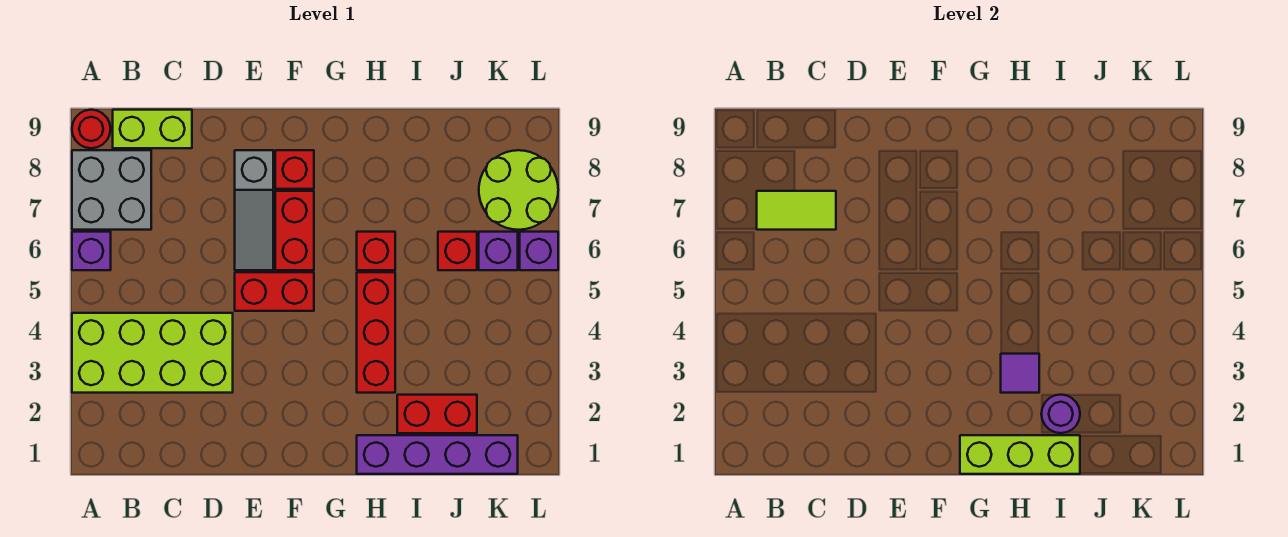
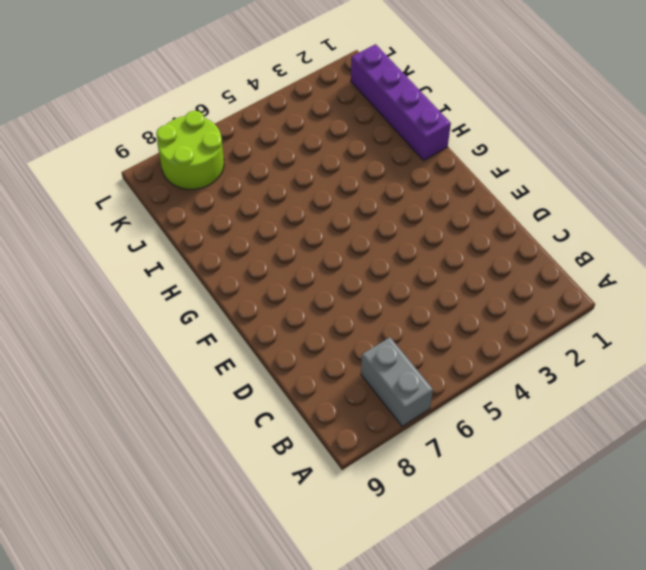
grey brick A7:B7 level 1 -> grey brick A7:B8 level 1
none -> lime brick A3:D4 level 1
none -> purple brick A6 level 1
none -> red round brick A9 level 1

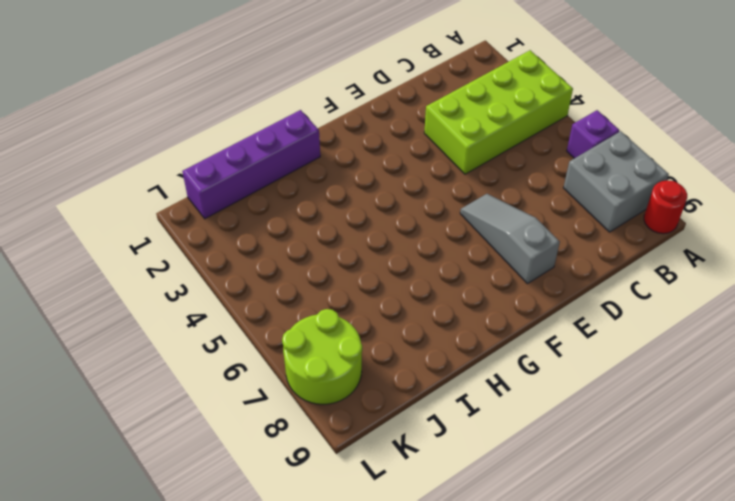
none -> lime brick B9:C9 level 1
none -> red brick E5:F5 level 1
none -> red brick F6:F7 level 1

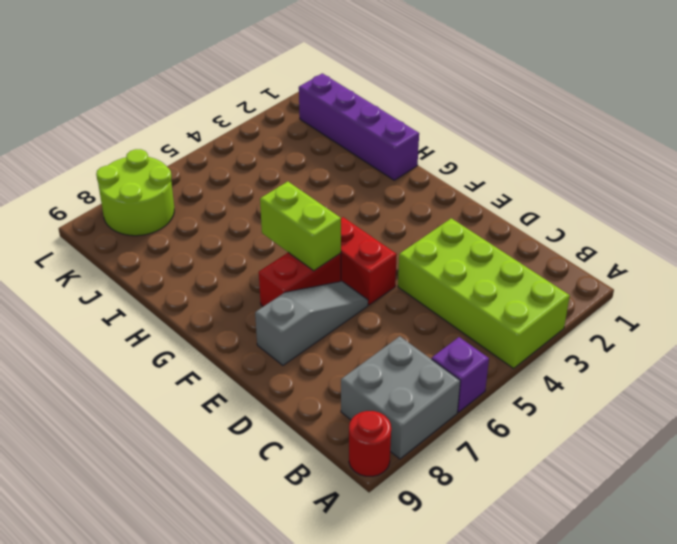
lime brick F6:G6 level 2 -> lime brick B9:C9 level 1
none -> red brick F8 level 1
none -> red brick H3:H5 level 1
none -> red brick H6 level 1

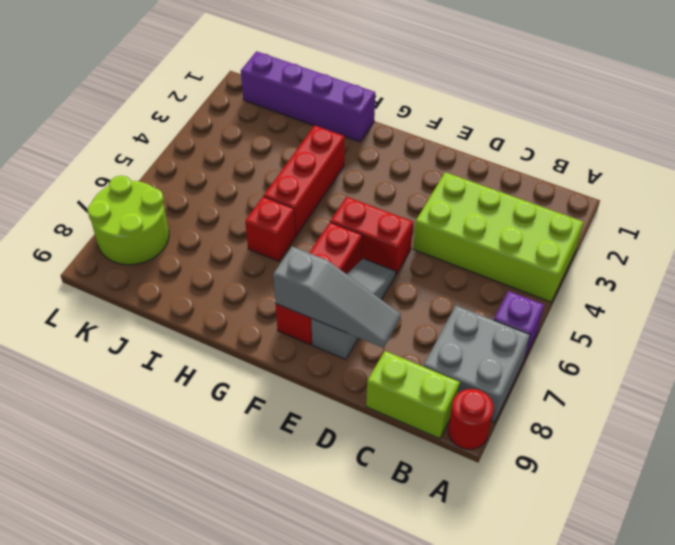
grey slope D8:F8 level 2 top F -> none
none -> red brick I2:J2 level 1
none -> red brick J6 level 1
none -> purple brick K6 level 1

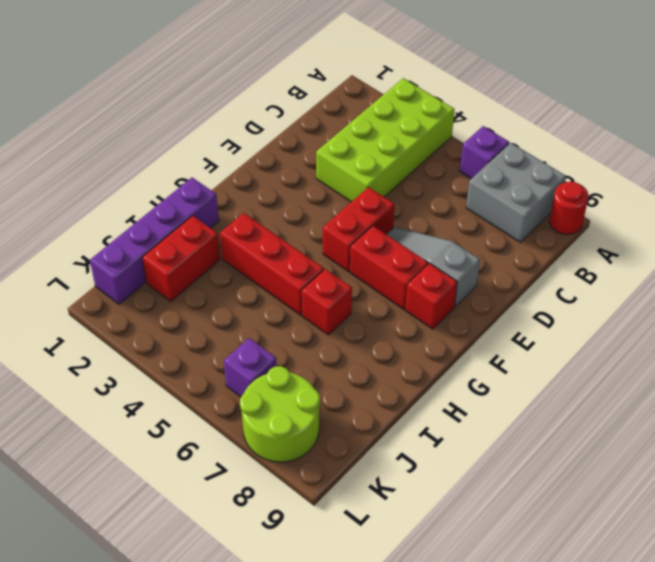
none -> lime brick B9:C9 level 1
none -> red brick J6 level 1
none -> purple brick L6 level 1

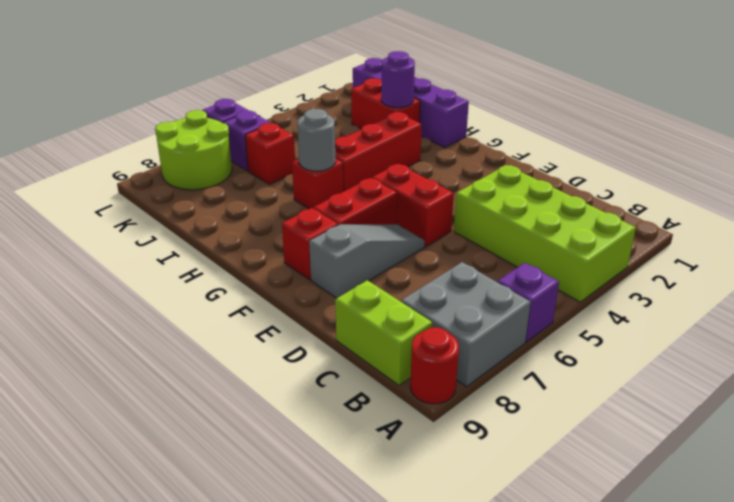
grey round brick H6 level 2 -> none
none -> lime tile B7:C7 level 2
none -> lime brick G1:I1 level 2
none -> purple tile H3 level 2

